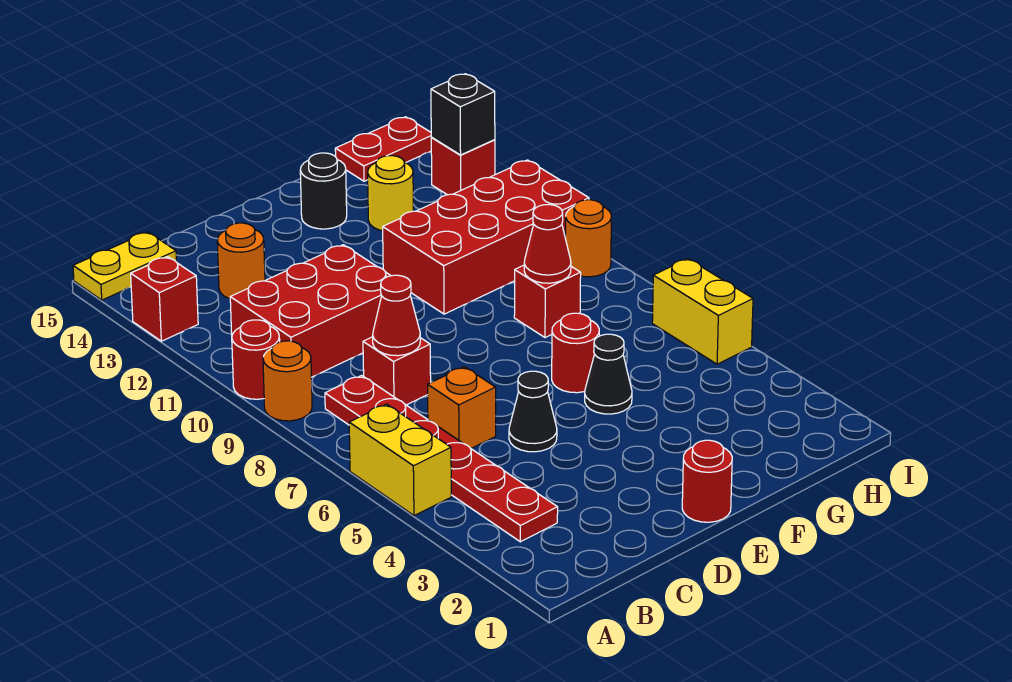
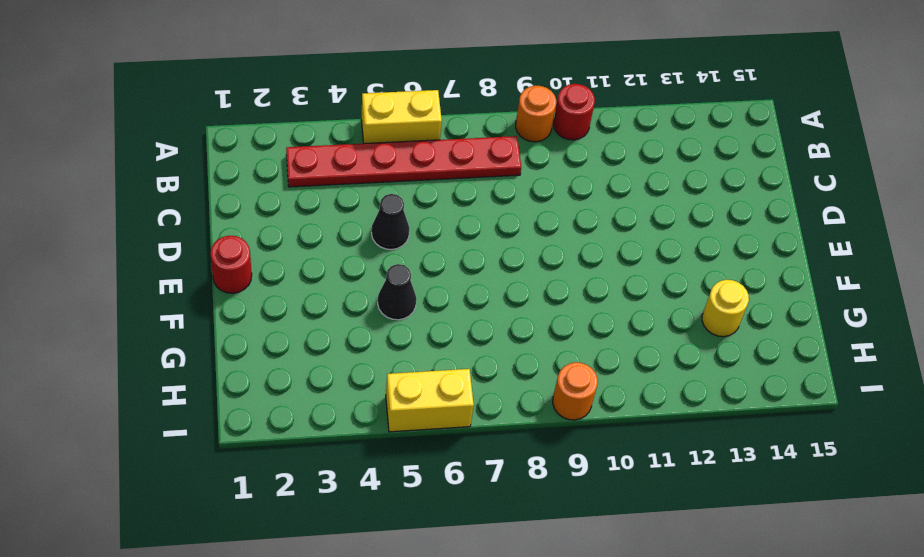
none -> red brick A13 level 1
none -> yellow plate A15:B15 level 1
none -> red brick B10:D11 level 1

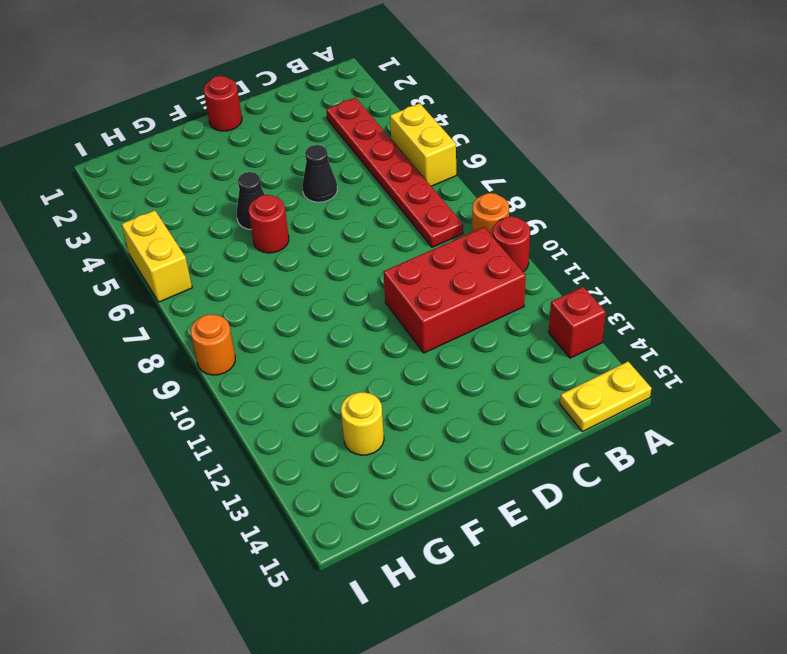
none -> orange brick C6 level 1
none -> red brick C8 level 1
none -> orange round brick C13 level 1

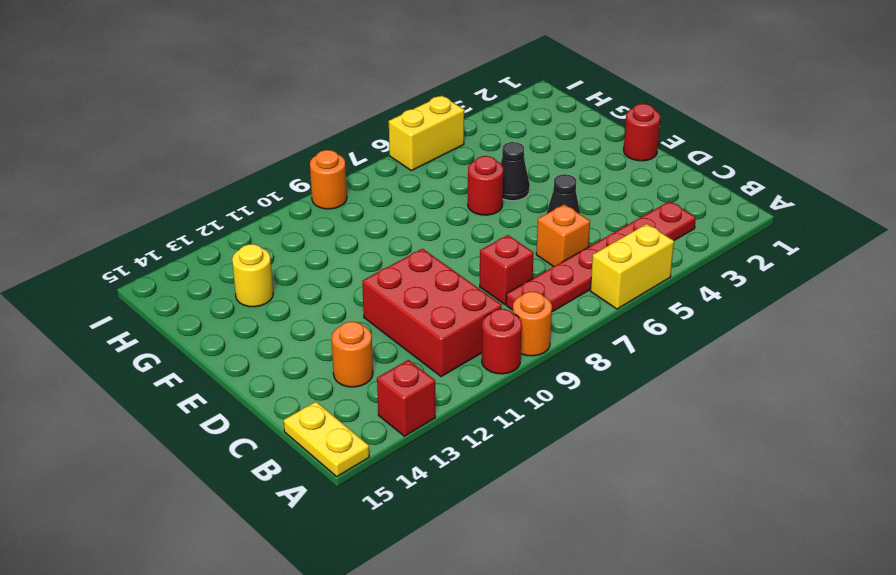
none -> red brick F10:I11 level 1
none -> black round brick F14 level 1
none -> red brick G8 level 1

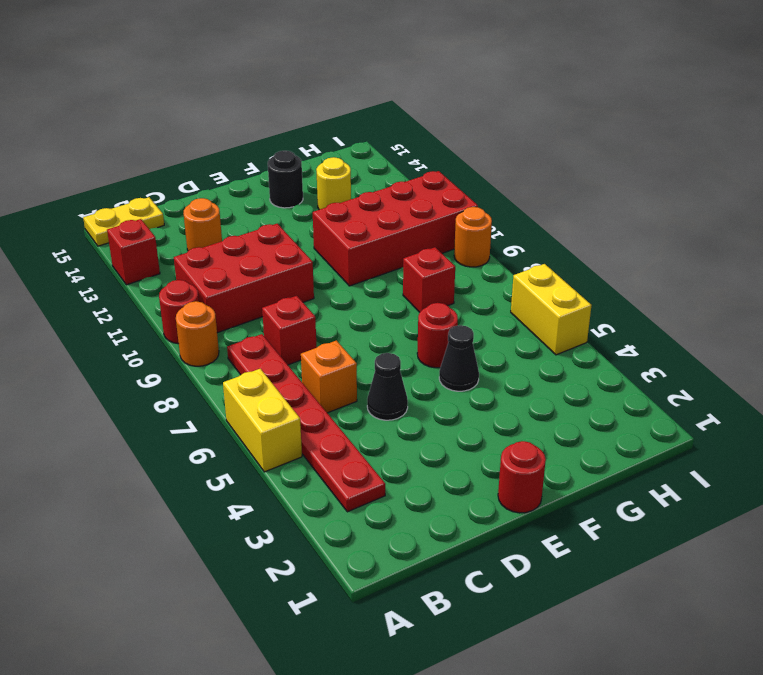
none -> red plate H15:I15 level 1
none -> red brick I13 level 1
none -> red cone C8 level 2

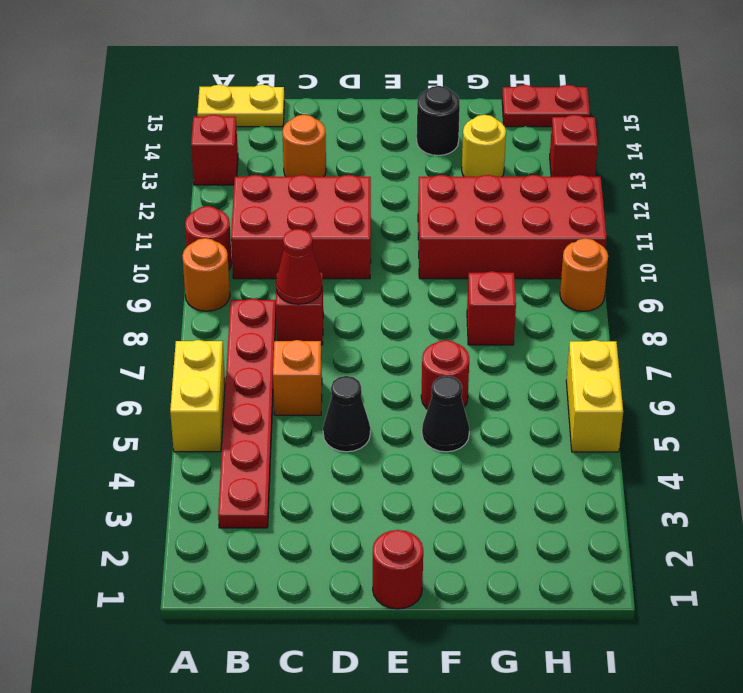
none -> red cone G8 level 2
none -> black brick I13 level 2

